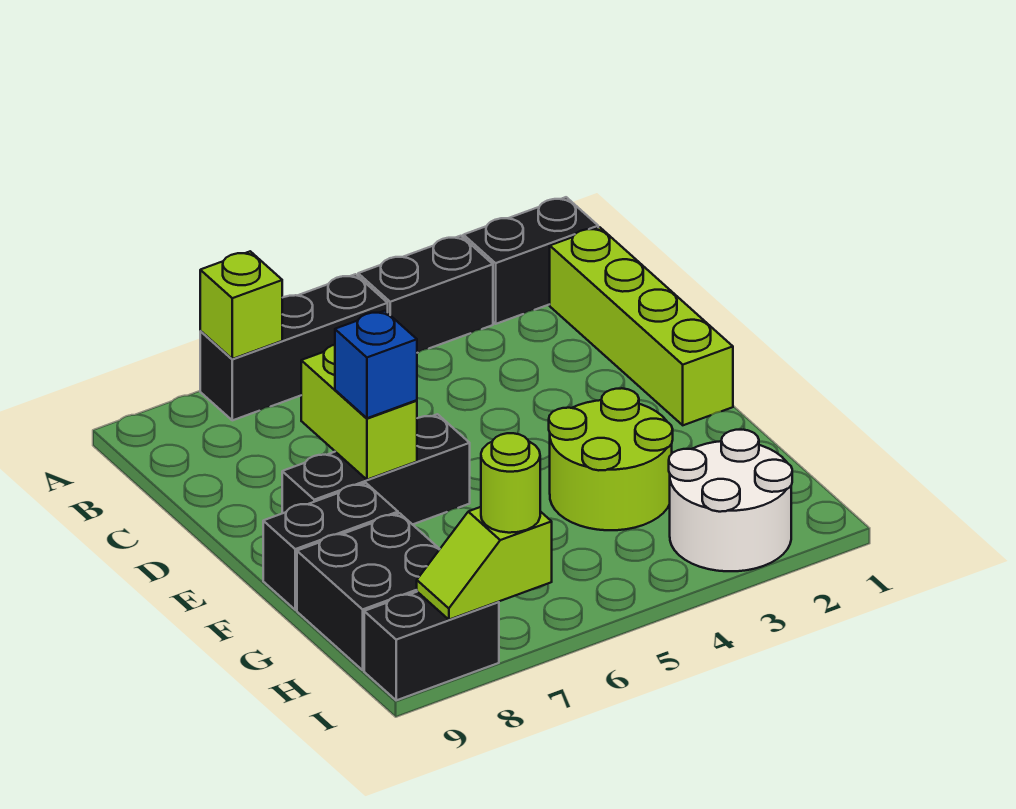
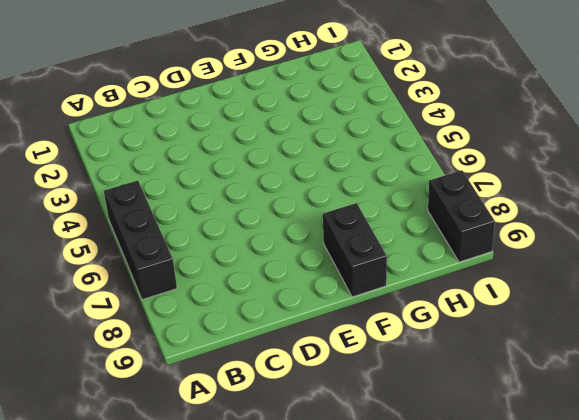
none -> black brick A1:A2 level 1
none -> black brick A3:A4 level 1
none -> lime brick B1:E1 level 1

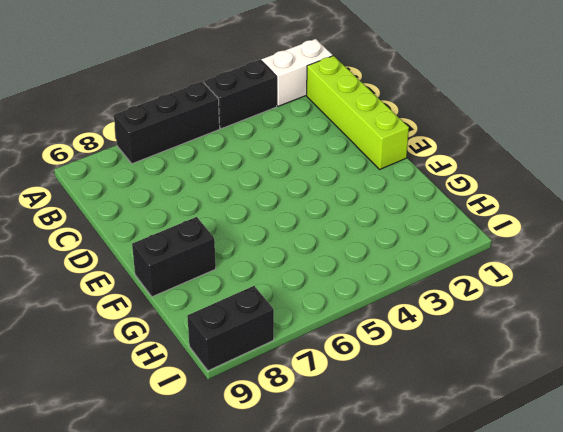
white brick A1:A2 level 1 -> black brick A1:A2 level 1
none -> black brick E6:E8 level 1
none -> lime round brick F3:G4 level 1
none -> black brick G8:H9 level 1

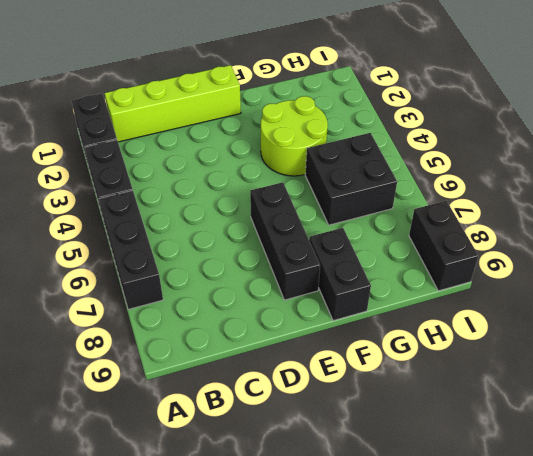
black brick G5:H6 level 1 -> black brick G8:H9 level 1
none -> white round brick H2:I3 level 1
none -> lime brick A7 level 2
none -> lime brick D7:E7 level 2

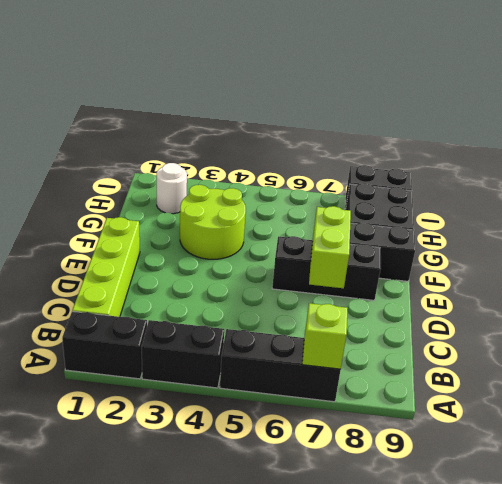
white round brick H2 level 1 -> white round brick H2:I3 level 1
none -> lime slope I7:I8 level 2 top 7
none -> blue brick E7 level 3
none -> lime round brick I7 level 3

